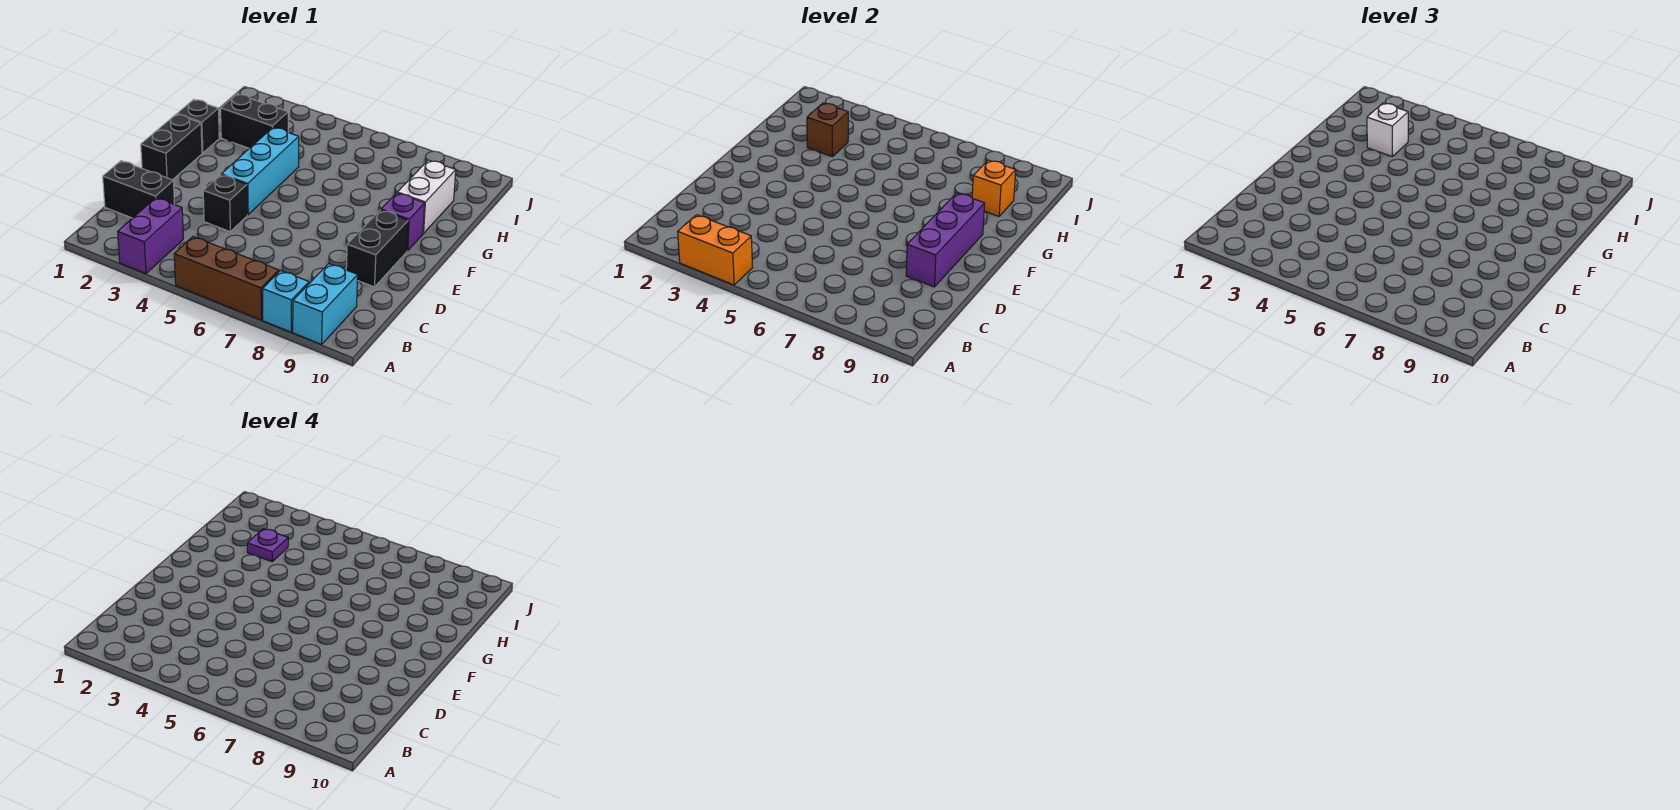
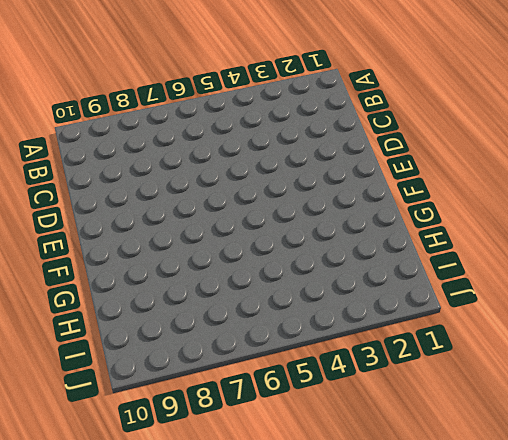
none -> purple brick A3:B3 level 1
none -> brown brick A5:A7 level 1
none -> cyan brick A8 level 1

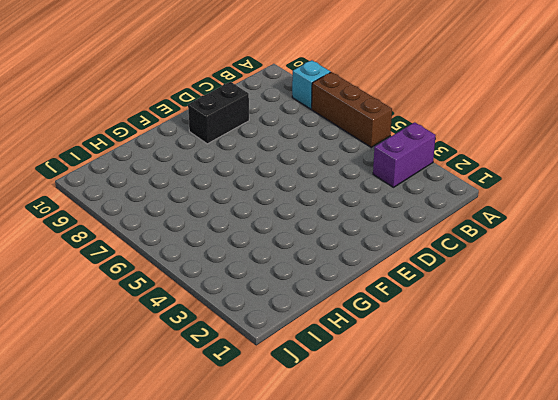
none -> cyan brick A9:B9 level 1
none -> black brick C1:C2 level 1
none -> black brick D4 level 1

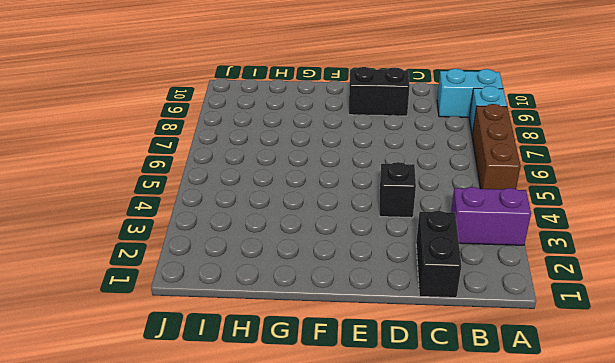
none -> black brick E1:F1 level 1
none -> cyan brick E4:G4 level 1
none -> purple brick F9 level 1

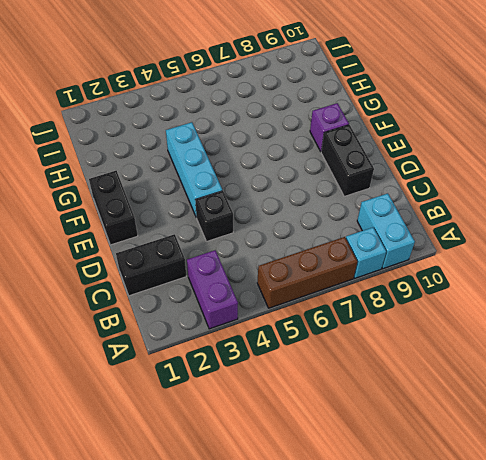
none -> black brick G1 level 1
none -> white brick G9:H9 level 1
none -> black brick H2:H3 level 1

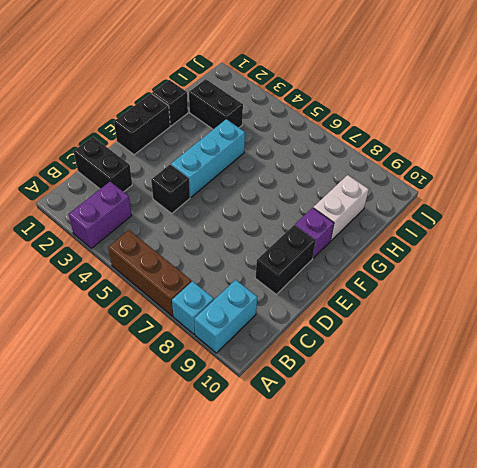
none -> orange brick A3:A4 level 2
none -> purple brick D9:F9 level 2
none -> brown brick H3 level 2

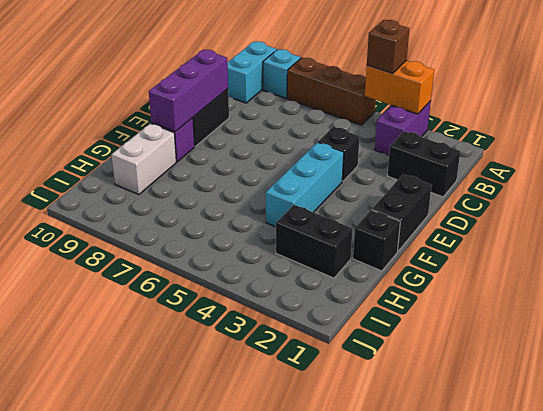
brown brick A4 level 3 -> brown brick H3 level 2
none -> orange brick H9 level 2
none -> white brick H3 level 3
none -> purple plate H3 level 4

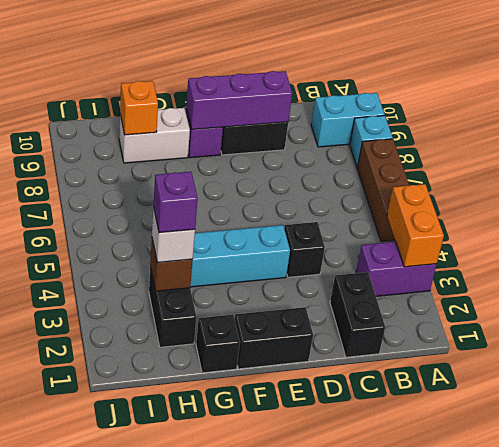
purple brick H3 level 4 -> purple plate H3 level 4

